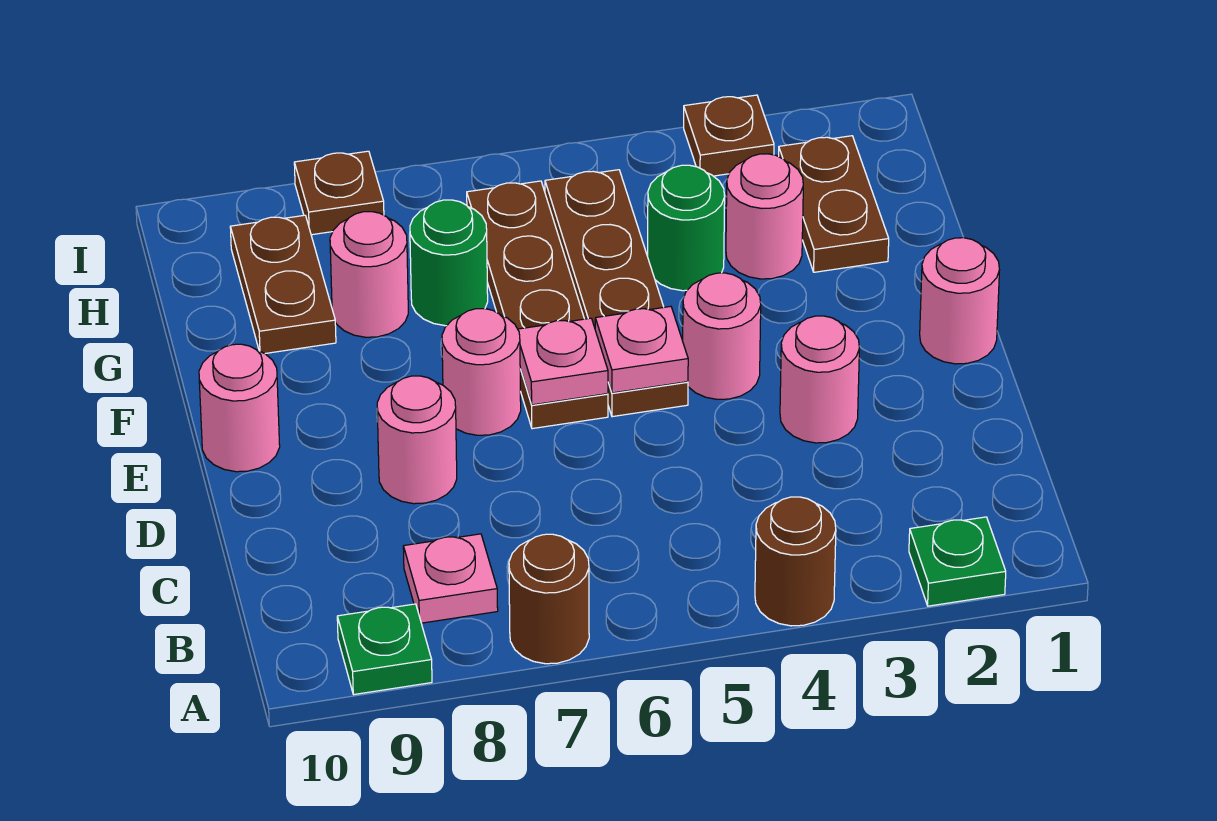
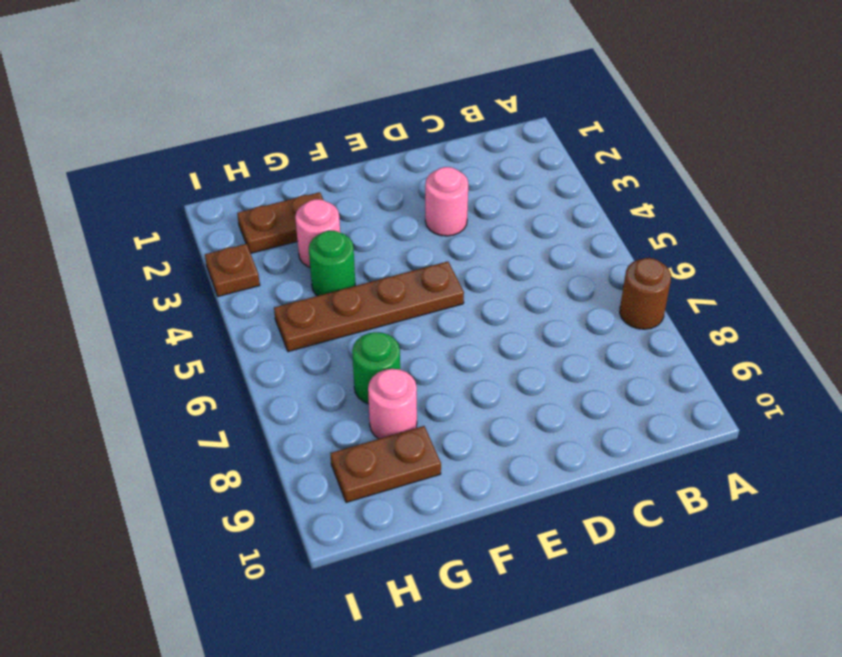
none -> green plate A2 level 1
none -> brown round brick A4 level 1
none -> green plate A9 level 1

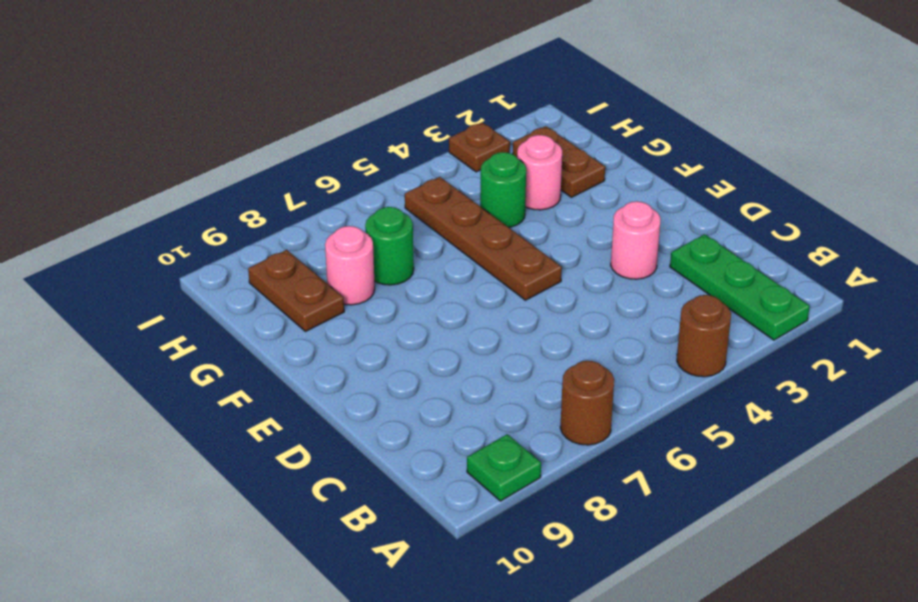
green plate A2:C2 level 1 -> green plate A2 level 1
none -> pink plate B8 level 1
none -> pink round brick D8 level 1
none -> pink round brick E1 level 1

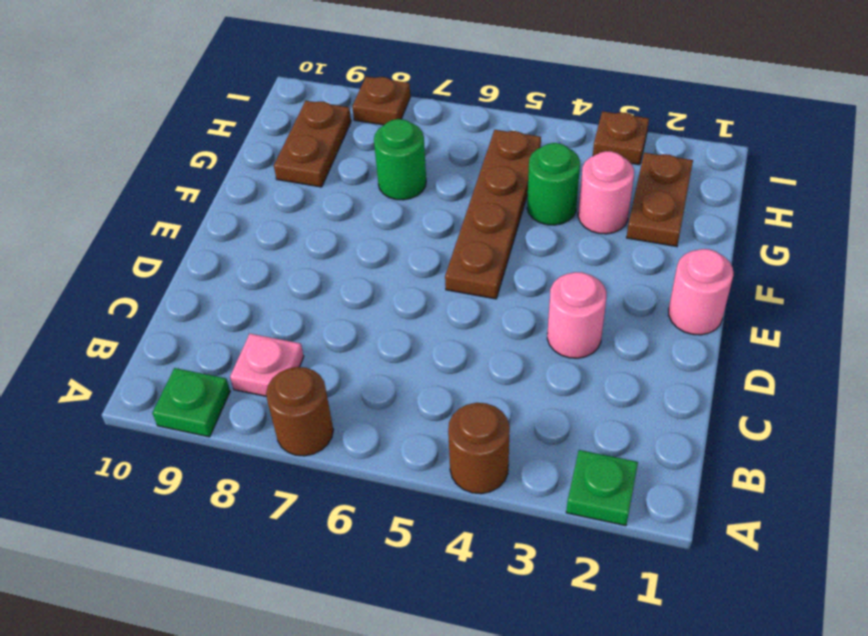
none -> pink round brick D8 level 1
none -> pink round brick E4 level 1
none -> brown plate E6:H6 level 1

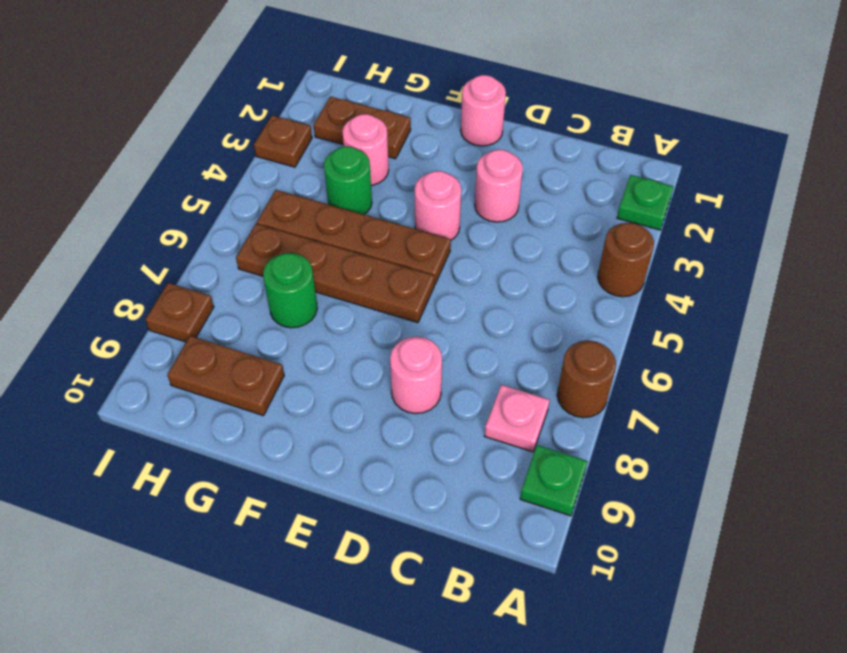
none -> pink round brick E7 level 1
none -> pink round brick E10 level 1
none -> pink round brick G8 level 1

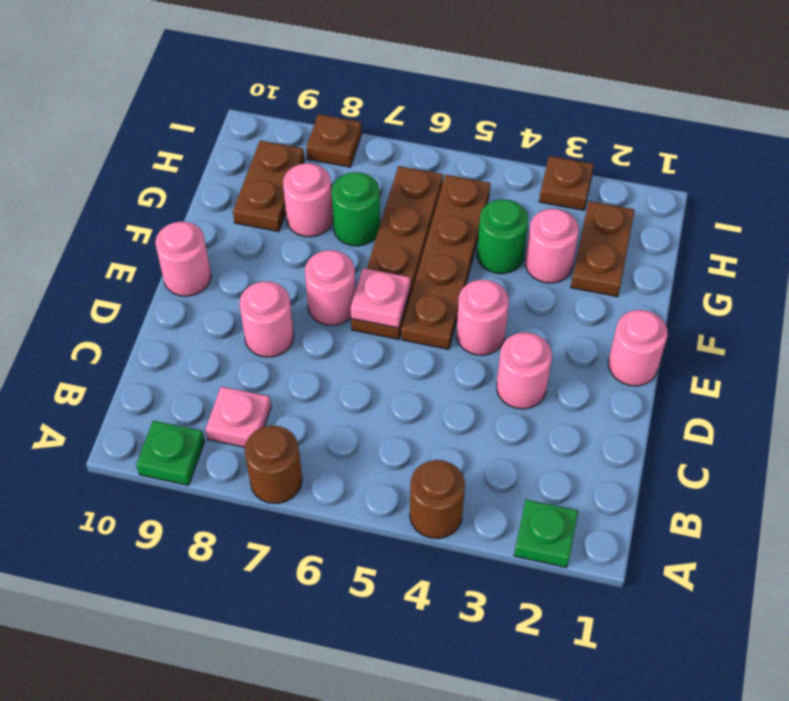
none -> pink plate E5 level 2

